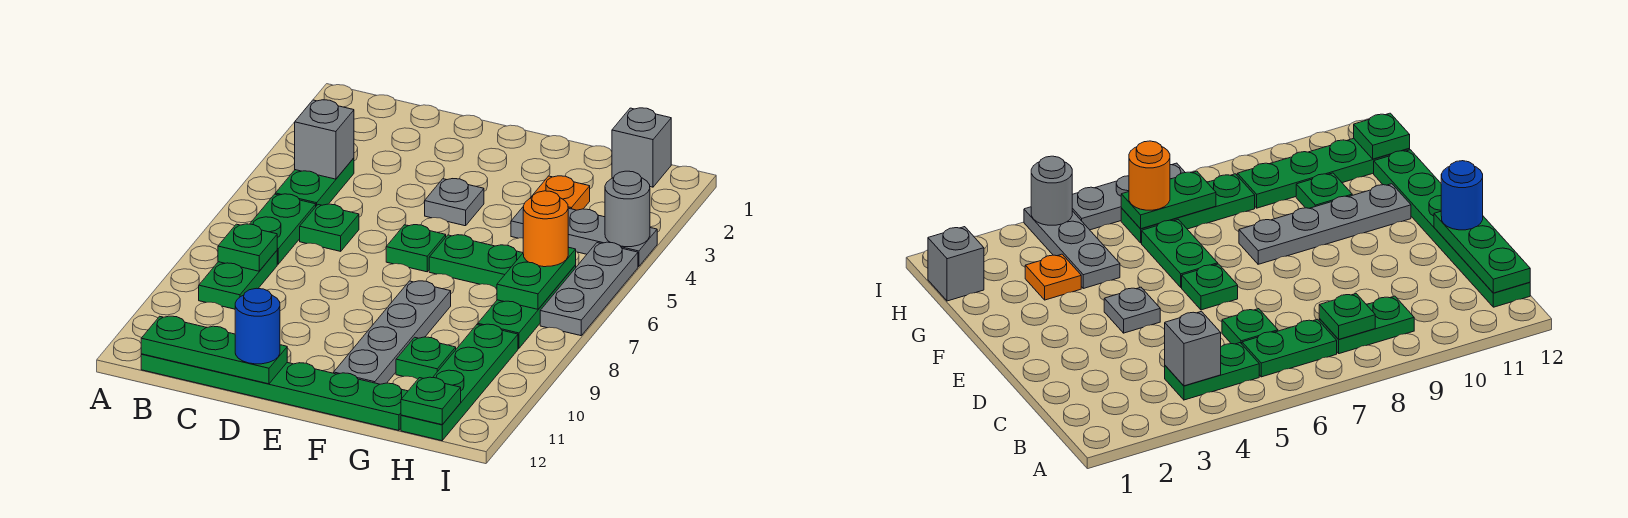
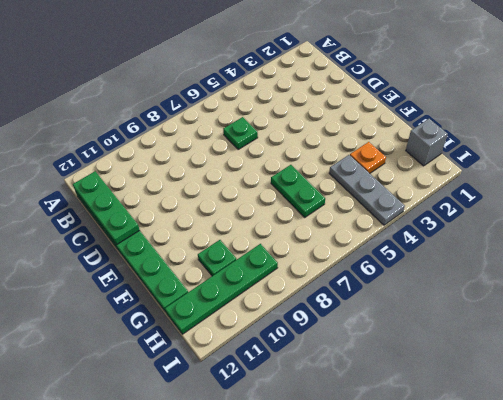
none -> green plate B4:B5 level 1
none -> green plate B6:B7 level 1
none -> green plate B8:B9 level 1

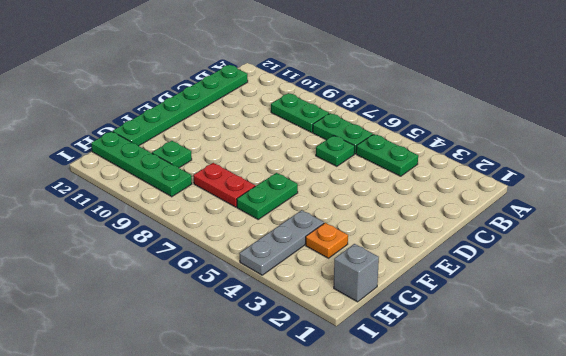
red plate G7:G8 level 1 -> none
none -> grey plate E4 level 1
none -> green plate E6 level 1
none -> grey plate F8:F11 level 1

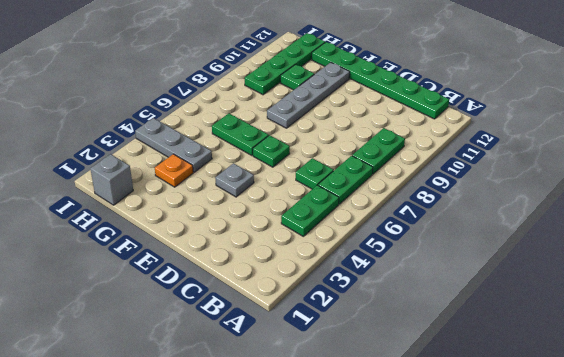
none -> green plate H6:H8 level 1
none -> grey plate I5:I7 level 1
none -> grey brick B4 level 2

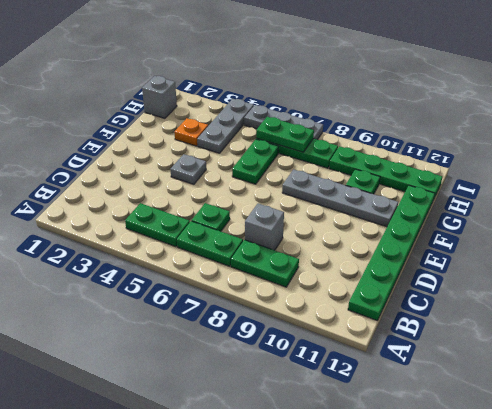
grey brick C8 level 1 -> grey brick B4 level 2
none -> green plate E6 level 1
none -> green plate B8 level 2
none -> green plate B12:D12 level 2

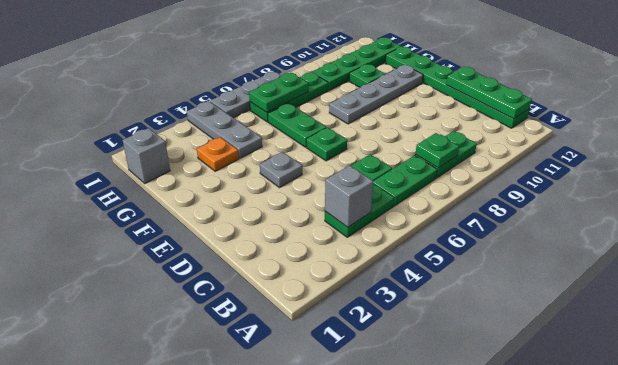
none -> green plate H12 level 2
none -> grey round brick I4 level 2
none -> blue round brick D12 level 3

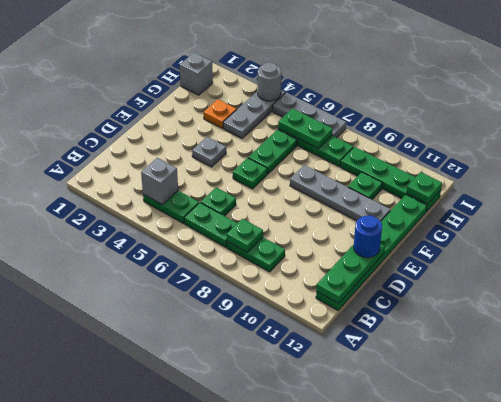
none -> orange round brick H6 level 3

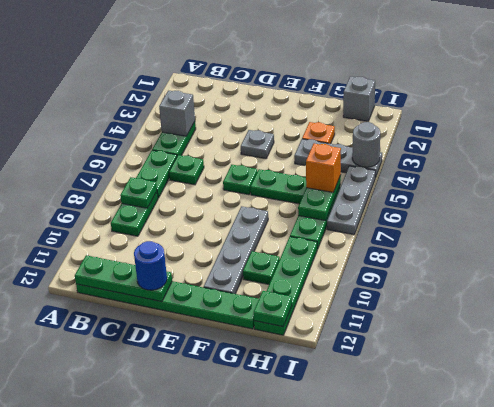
orange brick H6 level 3 -> orange round brick H6 level 3

